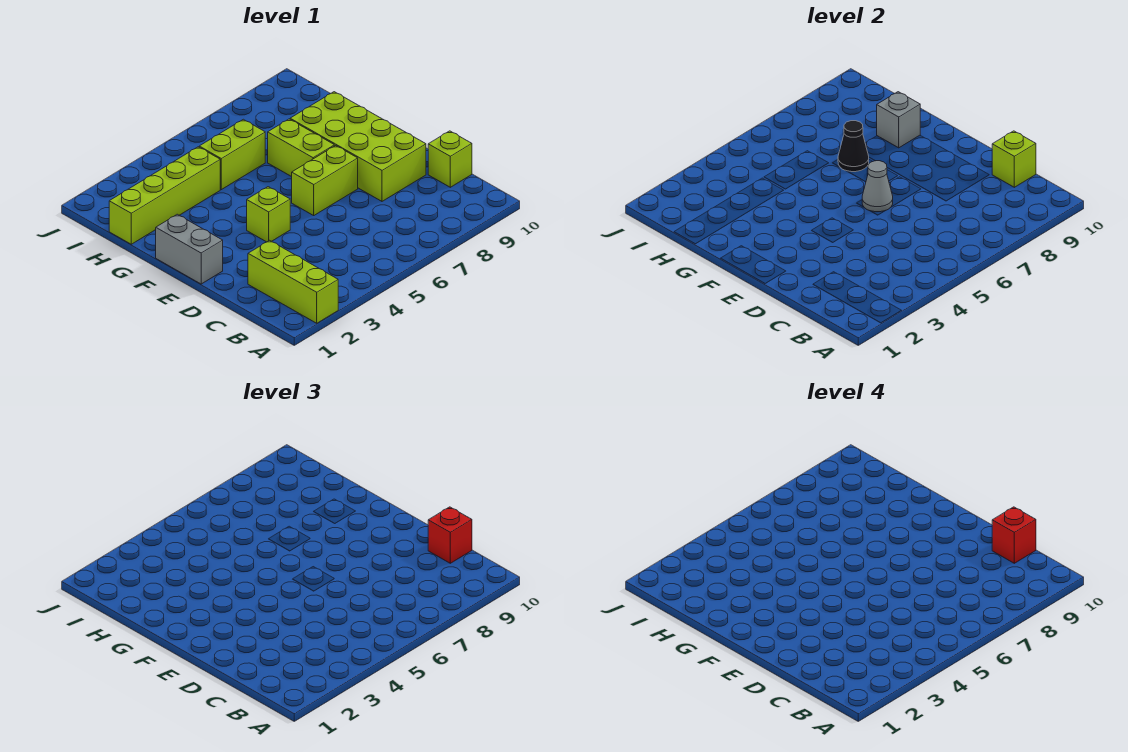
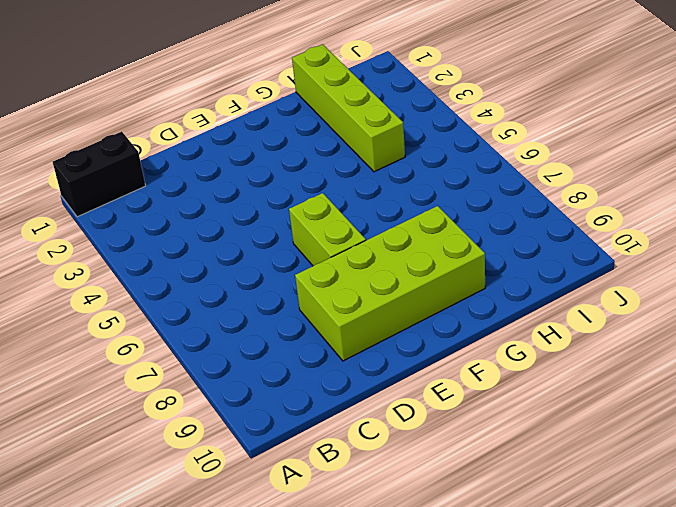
black brick A1:B1 level 1 -> none
none -> lime brick A2:C2 level 1
none -> lime brick C10 level 1
none -> grey brick E1:F1 level 1

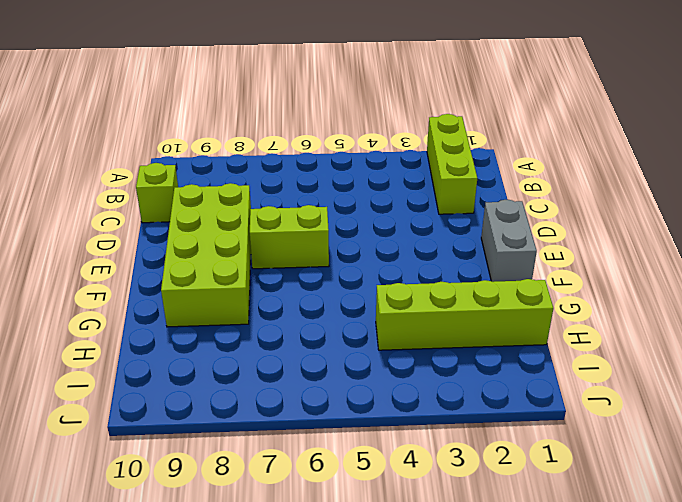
none -> lime brick E4 level 1
none -> lime brick F7:G7 level 1
none -> lime brick H5:H6 level 1

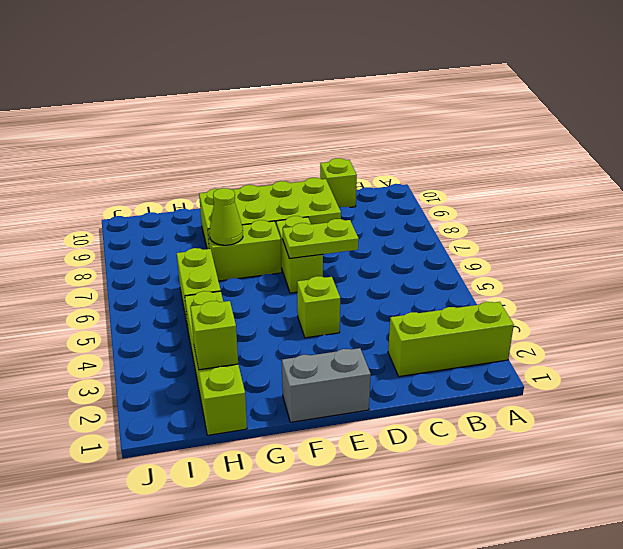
lime plate D6:E6 level 2 -> grey cone E6 level 2
lime cone G7 level 2 -> black cone G7 level 2
lime brick H2 level 2 -> lime brick C10 level 2
none -> grey brick G9 level 2
none -> red brick C10 level 3
none -> red brick C10 level 4

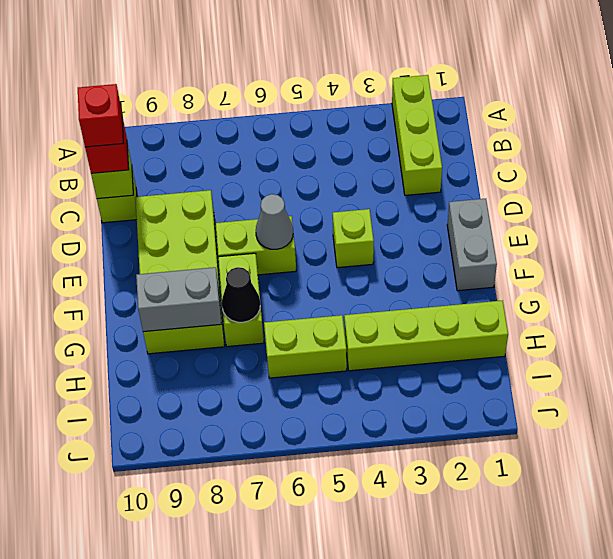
grey brick G8:G9 level 2 -> grey brick G9 level 2

